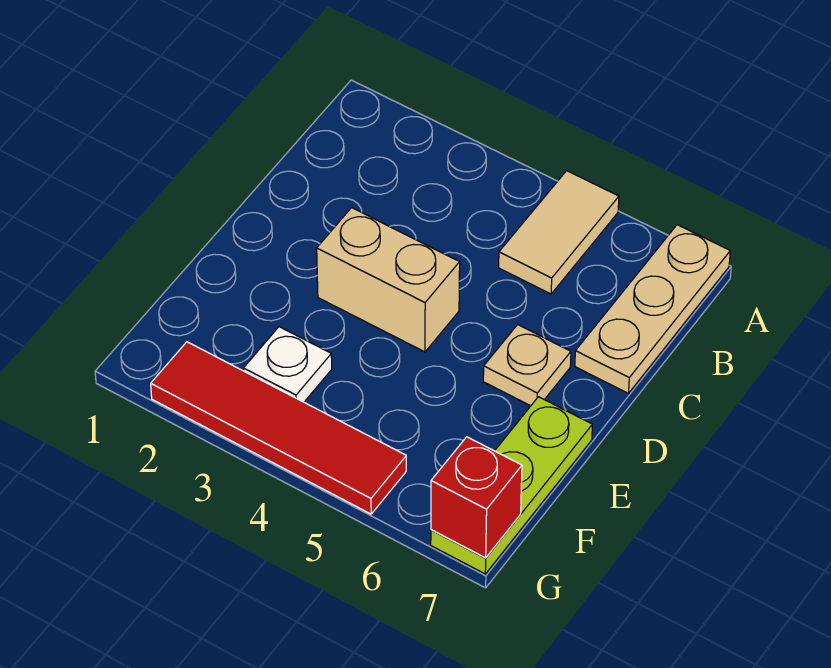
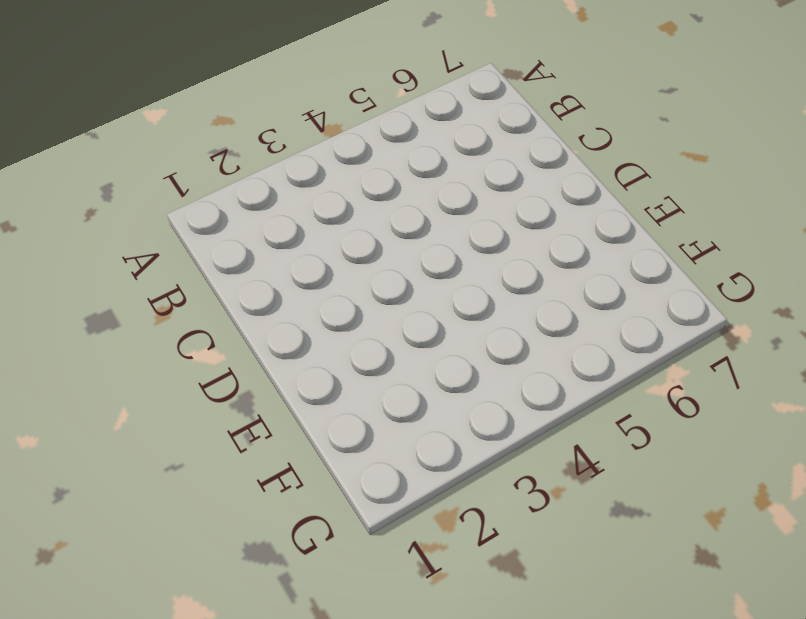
none -> tan tile A5:B5 level 1
none -> tan plate A7:C7 level 1

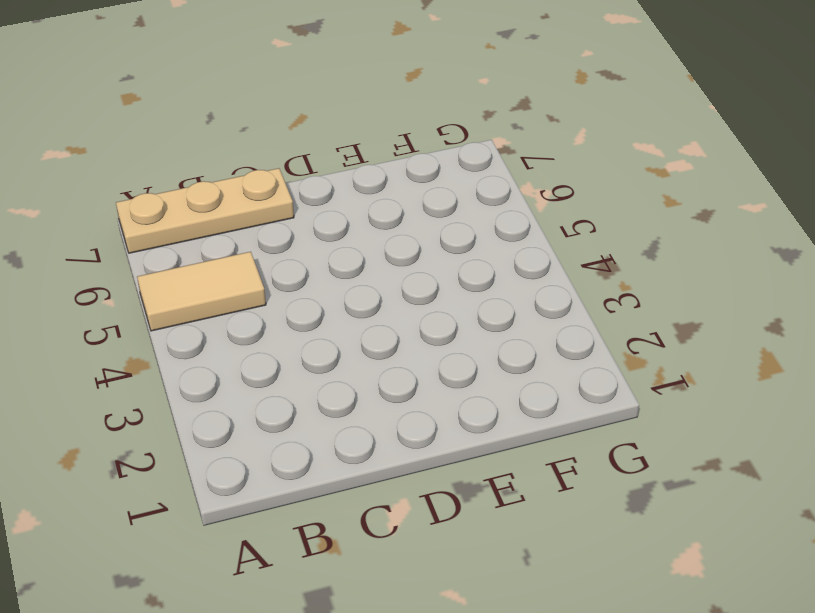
none -> tan brick D3:D4 level 1
none -> tan plate D6 level 1

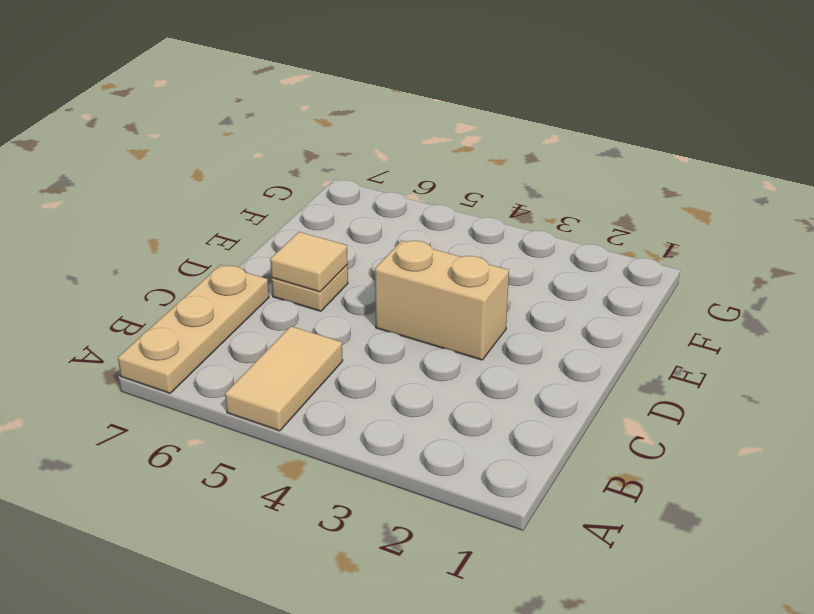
tan tile D6 level 2 -> none
none -> lime plate E7:G7 level 1
none -> white plate F3 level 1

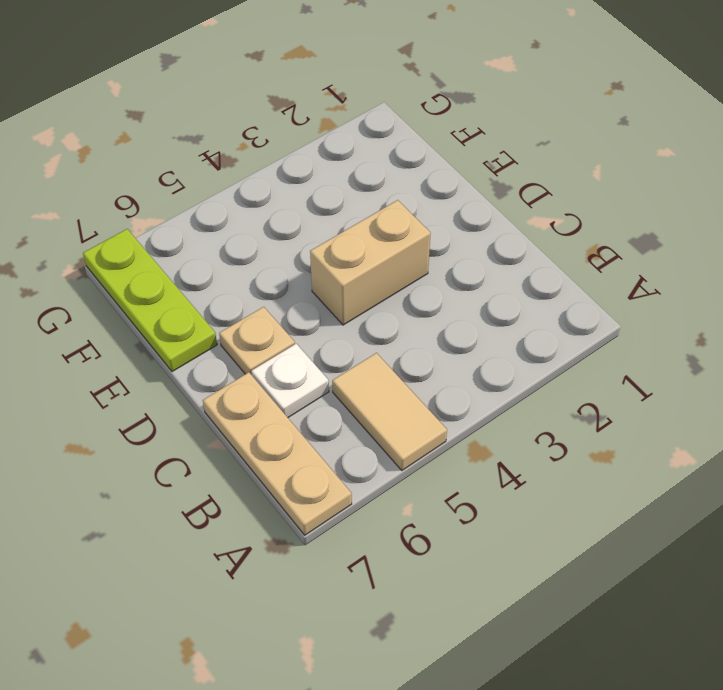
white plate C6 level 1 -> white plate F3 level 1
none -> red tile G2:G5 level 1
none -> red brick G7 level 2

